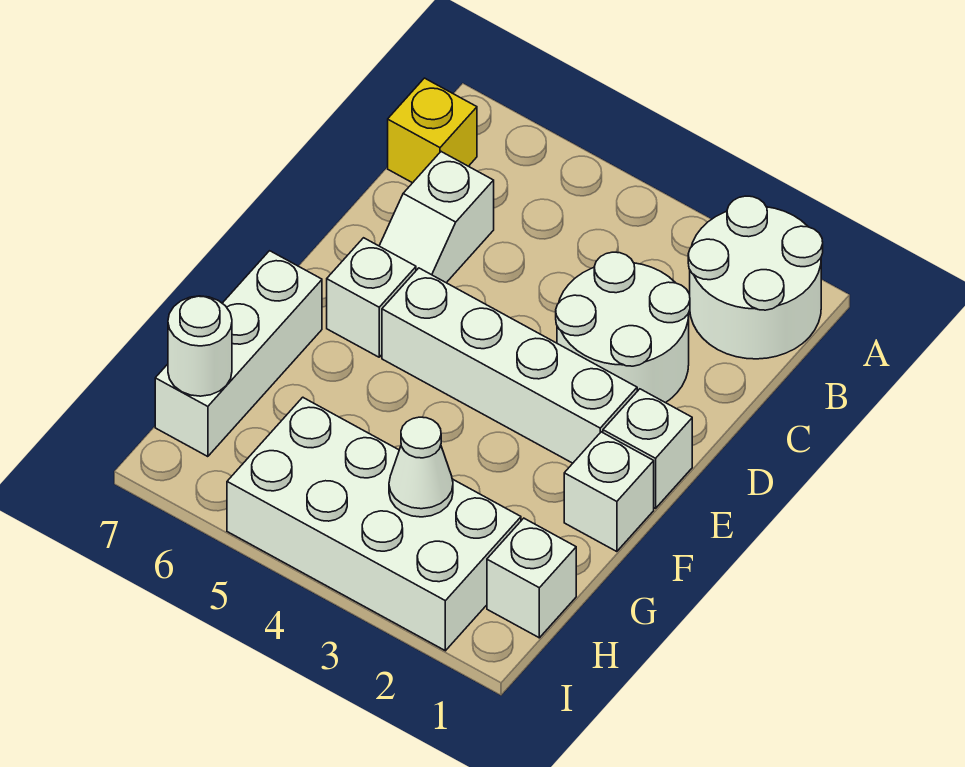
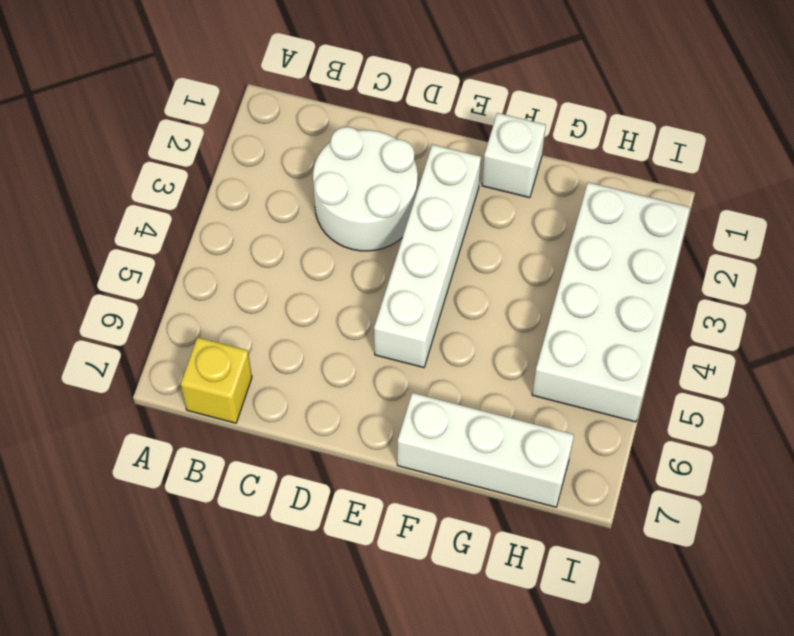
none -> white round brick A1:B2 level 1
none -> white slope C6:D6 level 1 top C
none -> white brick E1 level 1

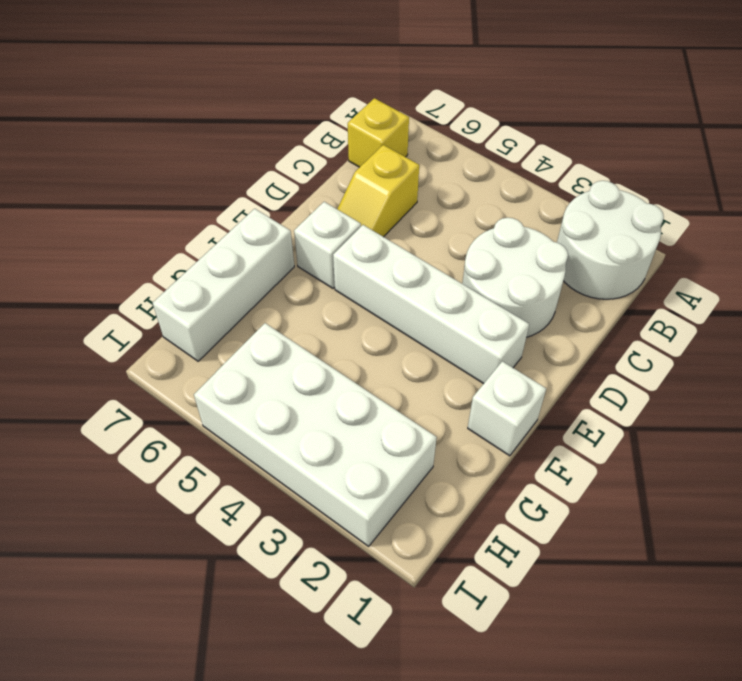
yellow slope C6:D6 level 1 top C -> white slope C6:D6 level 1 top C
none -> white brick E1 level 1
none -> white brick H1 level 1
none -> white cone H3 level 2

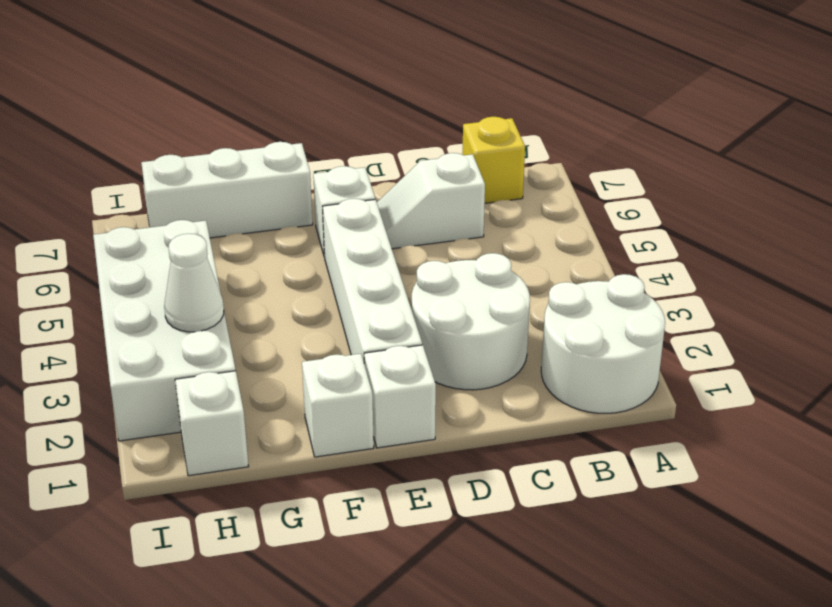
none -> white round brick H7 level 2

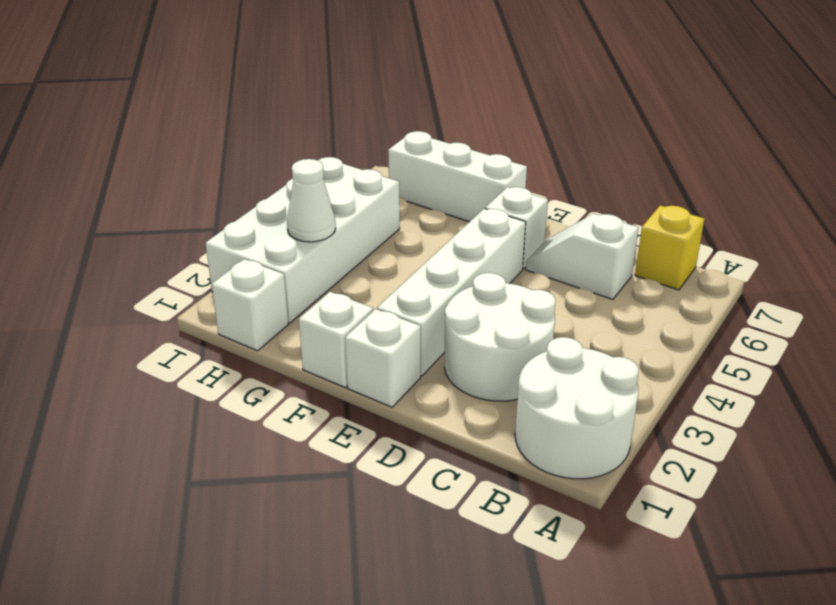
none -> white round brick H7 level 2

